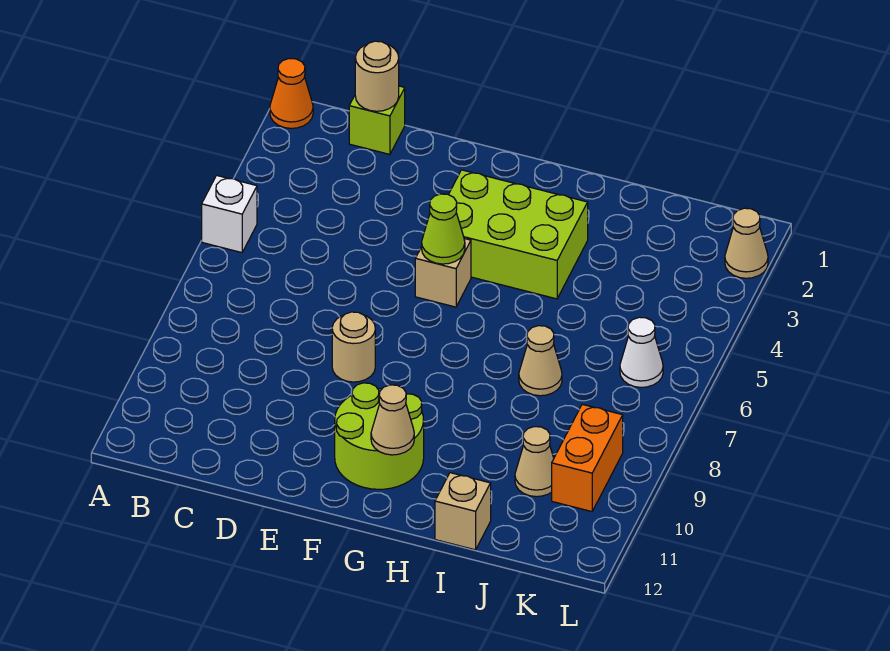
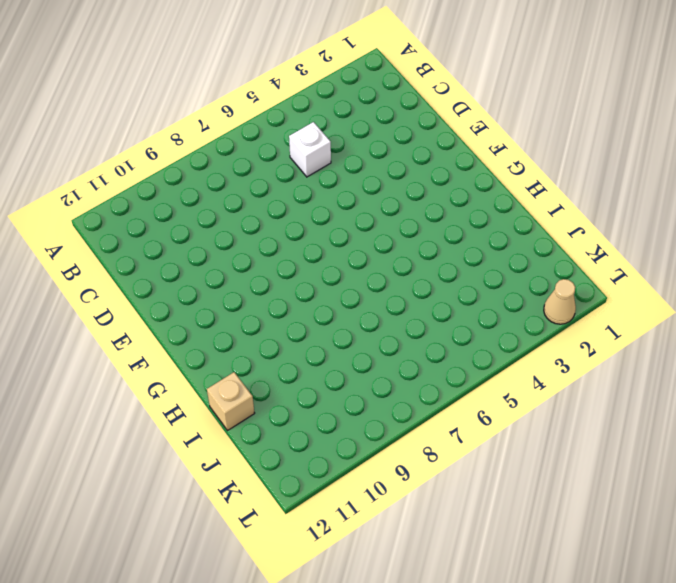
white brick C5 level 1 -> white brick A5 level 1
none -> orange cone A1 level 1
none -> lime brick C1 level 1
none -> tan round brick E8 level 1

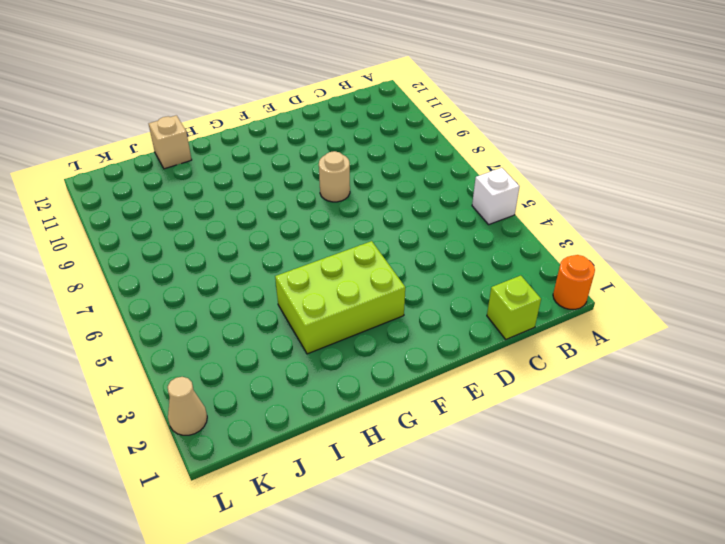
orange round brick A1 level 1 -> orange cone A1 level 1
none -> tan brick F5 level 1
none -> lime round brick F10:G11 level 1
none -> tan cone I7 level 1

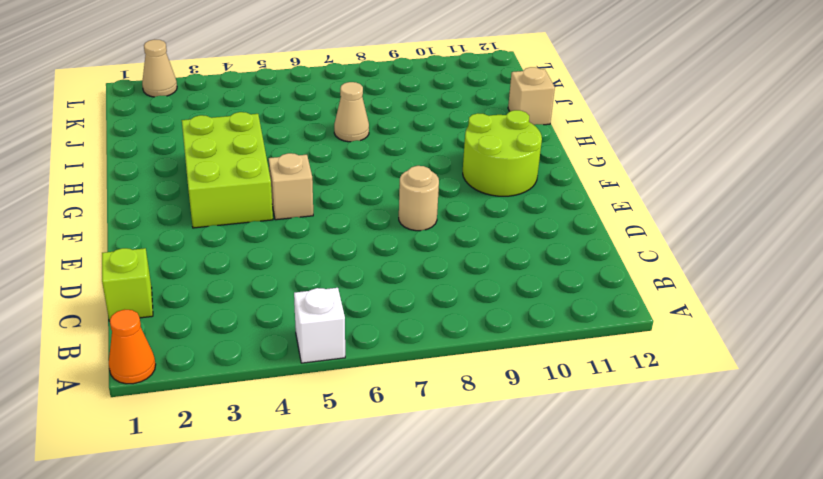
none -> tan cone J10 level 1
none -> white cone K6 level 1
none -> orange brick K9:K10 level 1

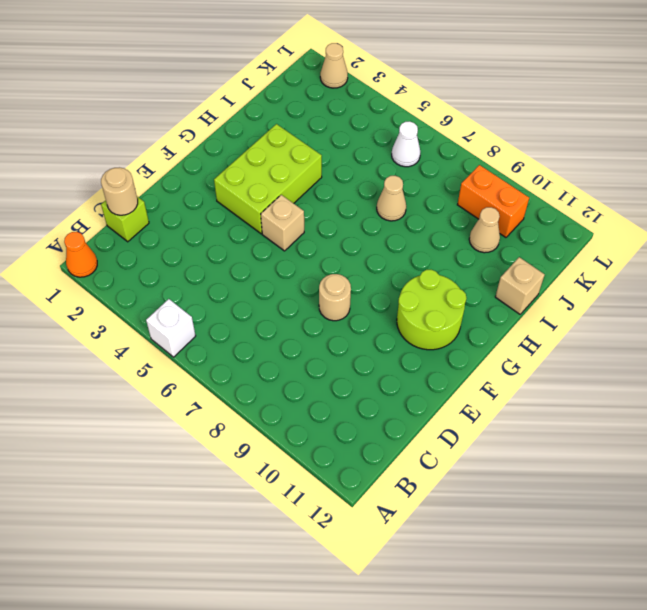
none -> lime cone F5 level 2
none -> tan cone G11 level 2

